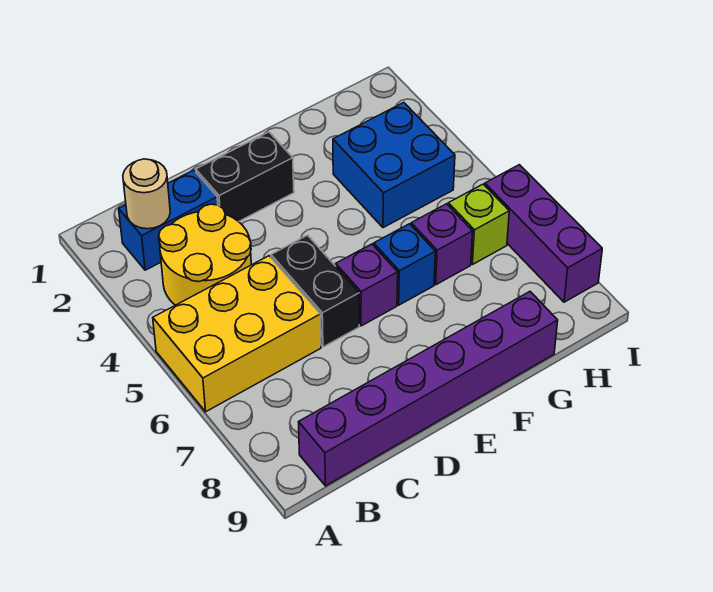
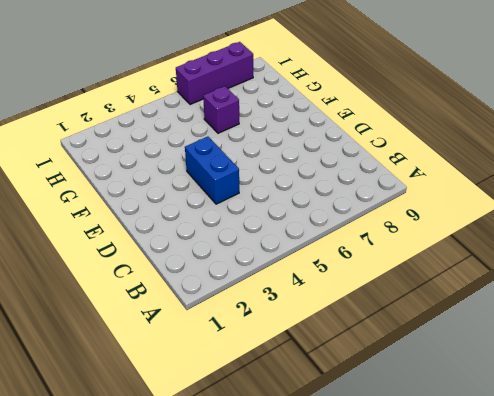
blue brick D4:E4 level 1 -> blue brick B2:C2 level 1
none -> yellow brick A5:C6 level 1
none -> yellow round brick B3:C4 level 1
none -> purple brick B9:G9 level 1

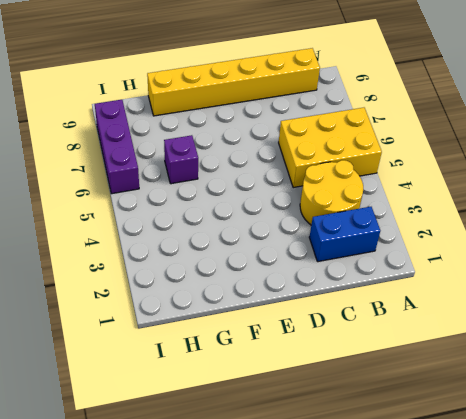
yellow brick B9:G9 level 1 -> purple brick B9:G9 level 1
none -> black brick D2:E2 level 1
none -> black brick D5:D6 level 1
none -> purple brick E6 level 1

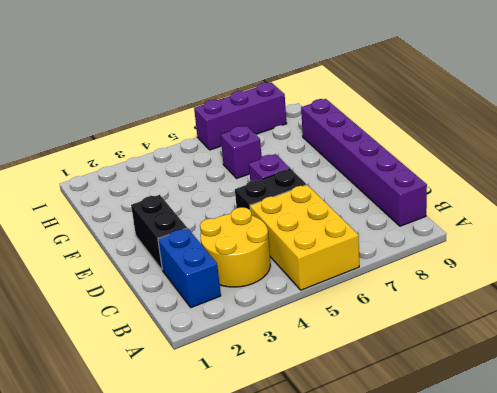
none -> blue brick F6 level 1
none -> blue brick G3:H4 level 1
none -> lime brick H6 level 1

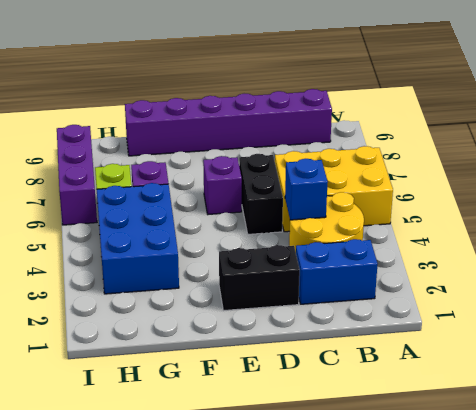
blue brick C4 level 2 -> blue brick F6 level 1
blue brick G3:H5 level 1 -> blue brick G3:H4 level 1
none -> tan round brick B2 level 2

